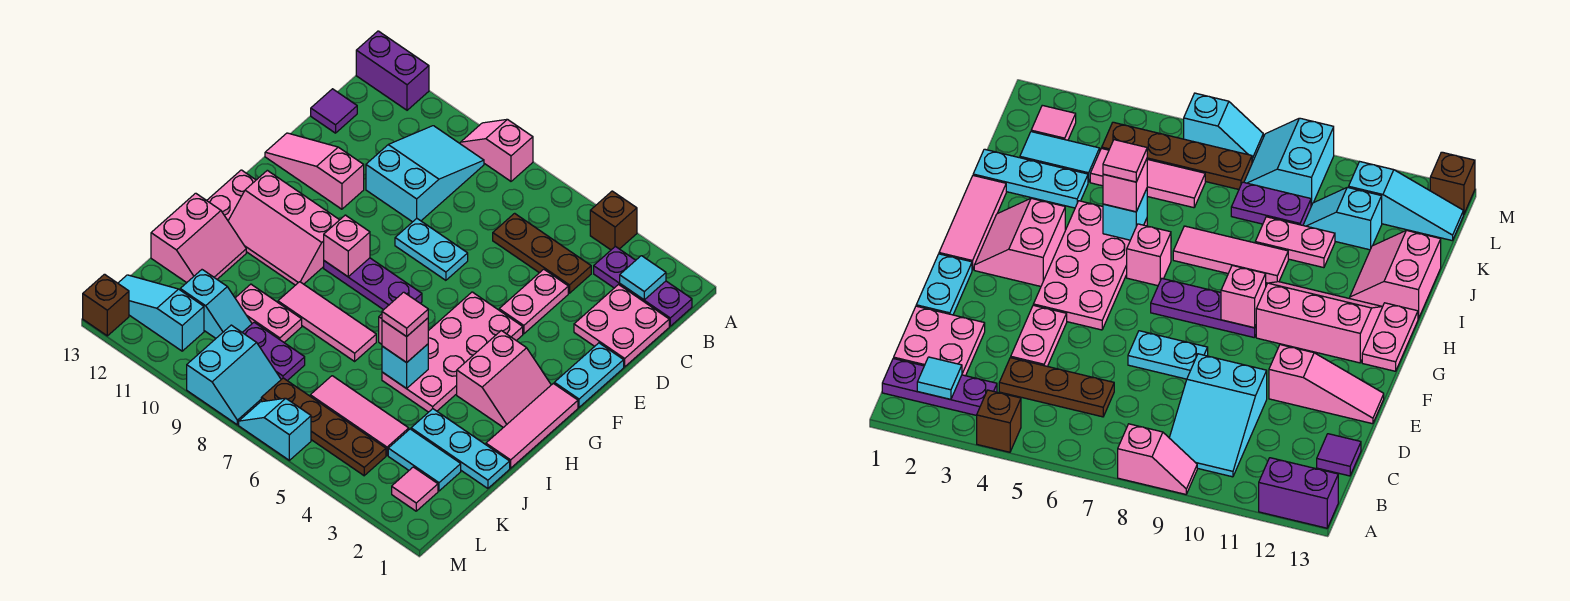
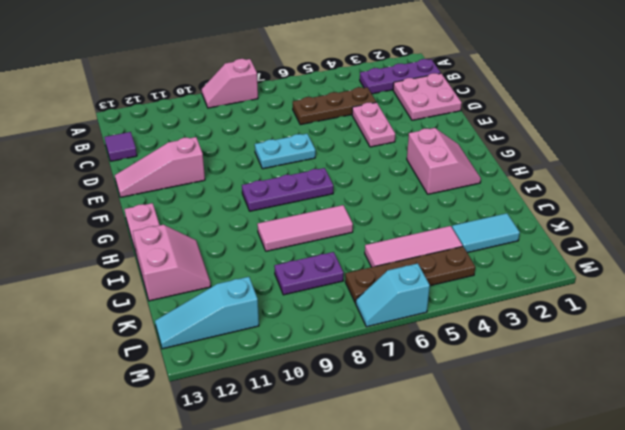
none -> brown brick A4 level 1
none -> purple brick A12:A13 level 1
none -> cyan slope B9:D10 level 1 top D
none -> cyan plate E1:F1 level 1

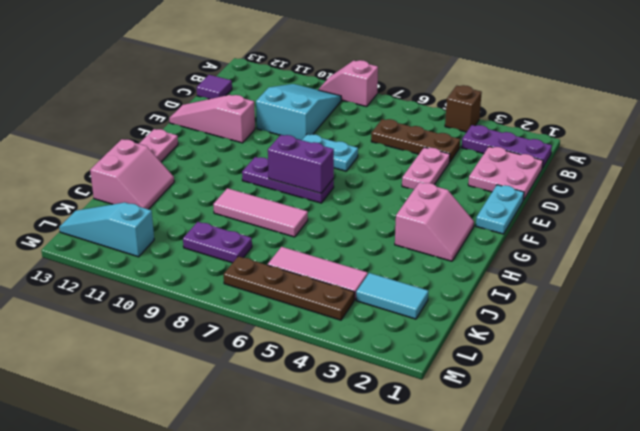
purple brick G7:G8 level 2 -> purple brick A12:A13 level 1
none -> pink plate F4:I5 level 1
none -> pink tile G1:I1 level 1
none -> pink slope G10:H12 level 1 top G
none -> pink brick H6 level 1

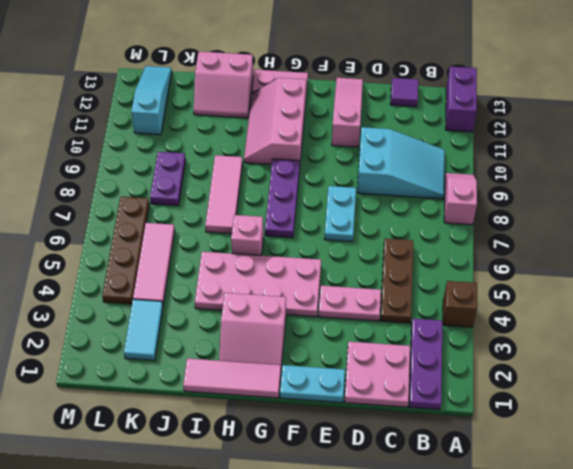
none -> cyan plate J1:J3 level 1
none -> pink plate J9:J10 level 1
none -> cyan slope K10:K11 level 1 top 11
none -> pink tile L2 level 1

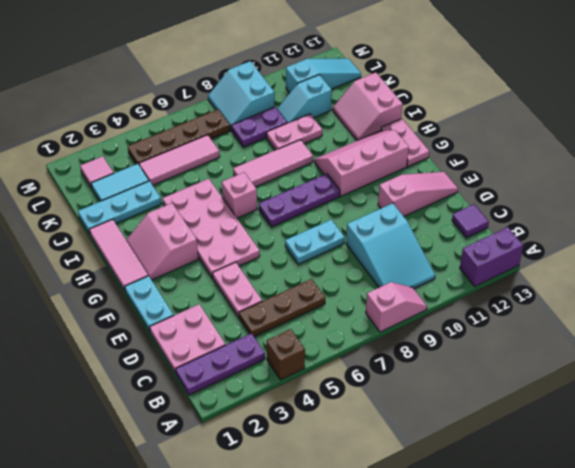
none -> cyan slope M6:M7 level 1 top 6
none -> brown brick M13 level 1
none -> cyan tile B2 level 2
none -> pink brick G9 level 2

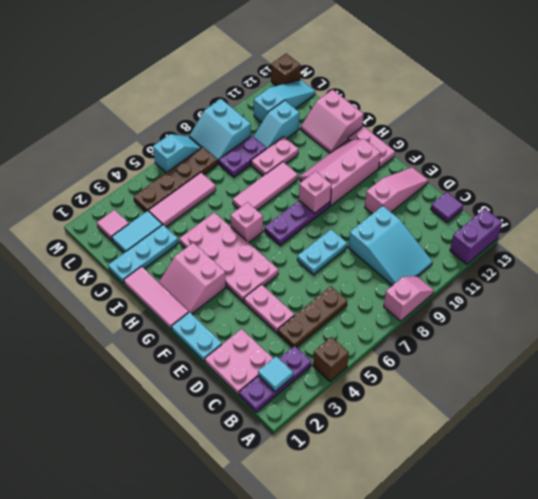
none -> cyan brick I5 level 2
none -> pink brick I5 level 3
none -> pink tile I5 level 4

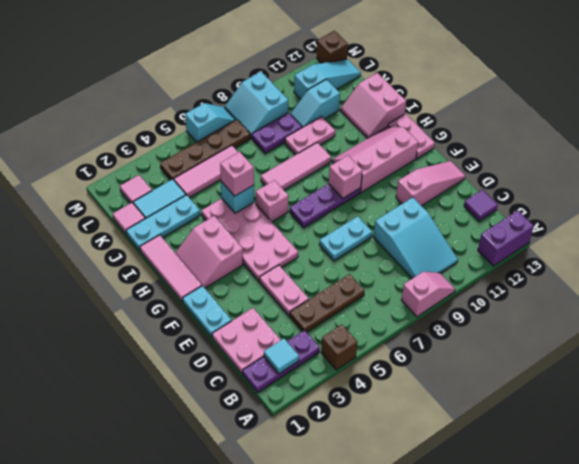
pink tile K1 level 1 -> pink tile I5 level 4

